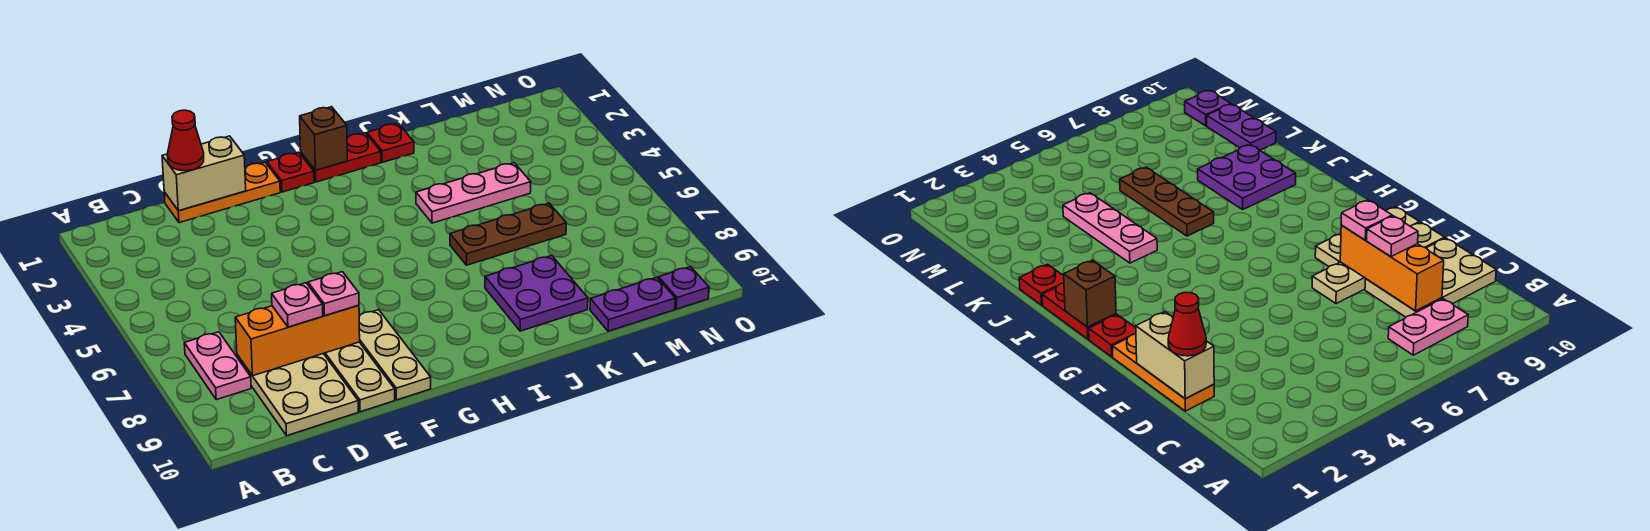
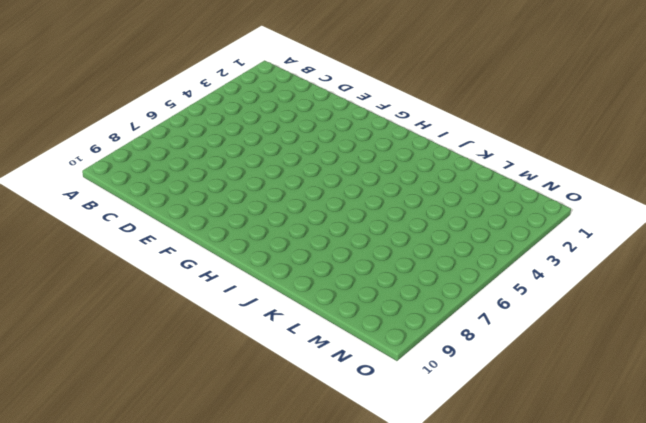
none -> pink plate B7:B8 level 1
none -> tan plate C8:D10 level 1
none -> orange plate D1:F1 level 1

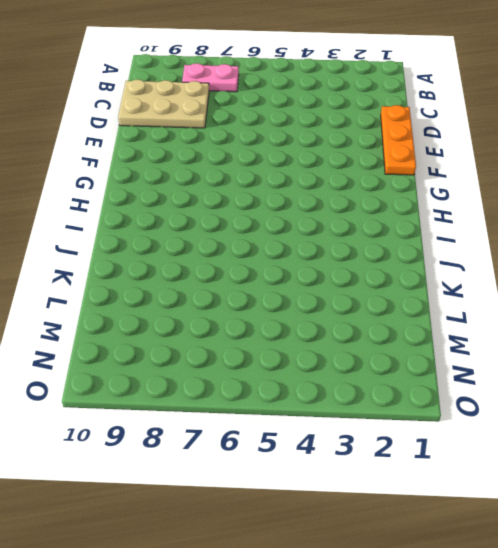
none -> tan plate E7:E10 level 1
none -> tan plate F8:F10 level 1
none -> red plate G1 level 1

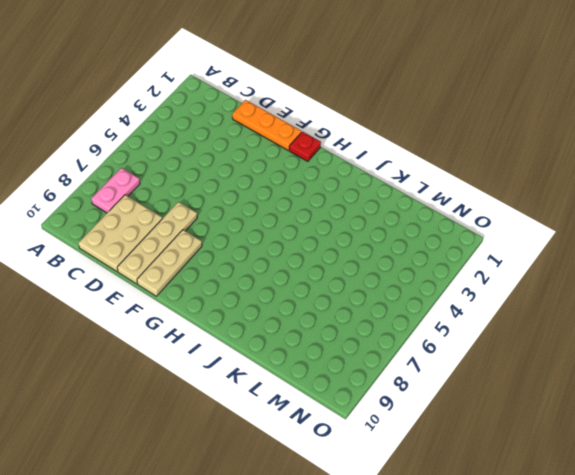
none -> red plate H1:I1 level 1
none -> red plate J1 level 1
none -> pink plate J4:L4 level 1

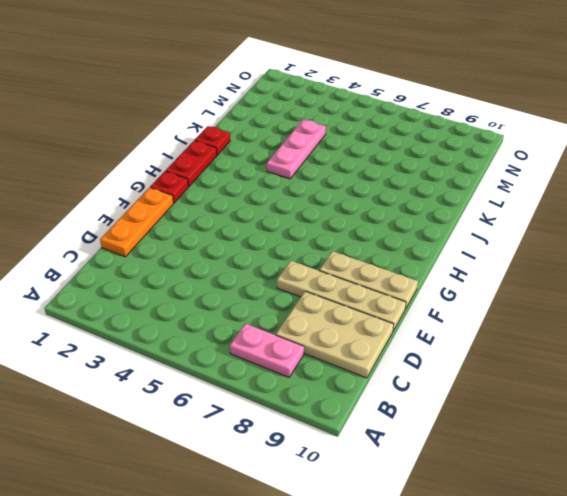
none -> brown plate J6:L6 level 1
none -> purple plate J8:K9 level 1
none -> purple plate L10:M10 level 1

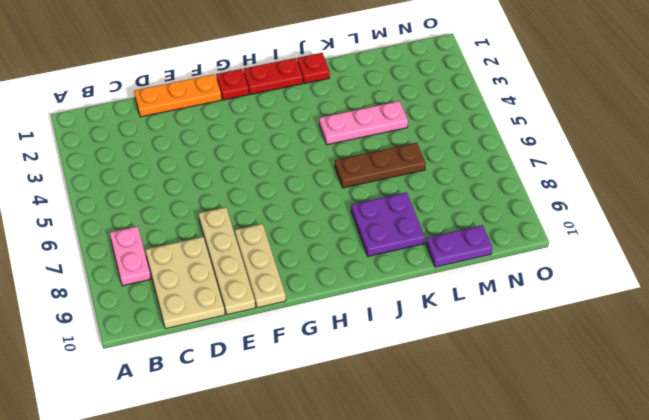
none -> purple plate N10 level 1
none -> orange brick C8:E8 level 2
none -> tan brick D1:E1 level 2

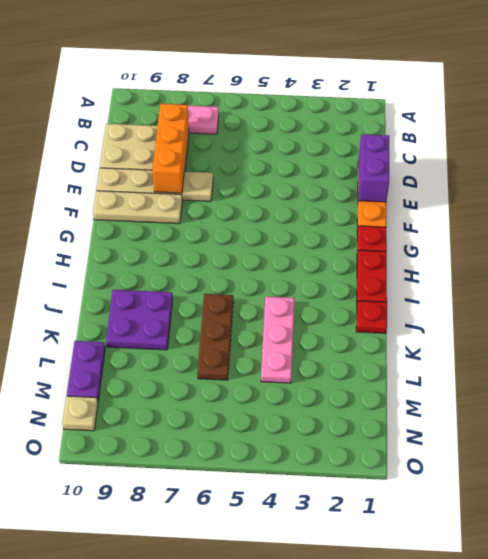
purple brick D1:E1 level 2 -> tan brick D1:E1 level 2
tan plate N10 level 1 -> purple plate N10 level 1
none -> brown brick H1 level 2
none -> red cone D1 level 3
none -> pink plate D8 level 3

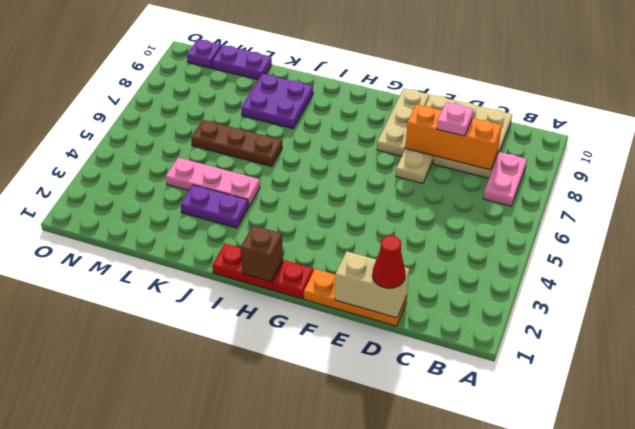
purple plate J3:K3 level 1 -> none
none -> red plate J1 level 1
none -> pink plate E8 level 3

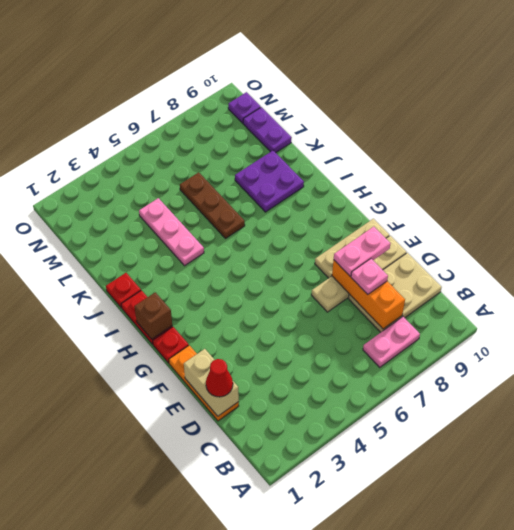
pink plate E8:E9 level 3 -> pink plate E8 level 3

